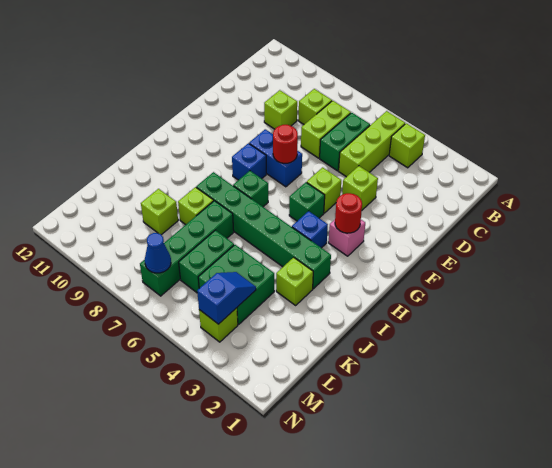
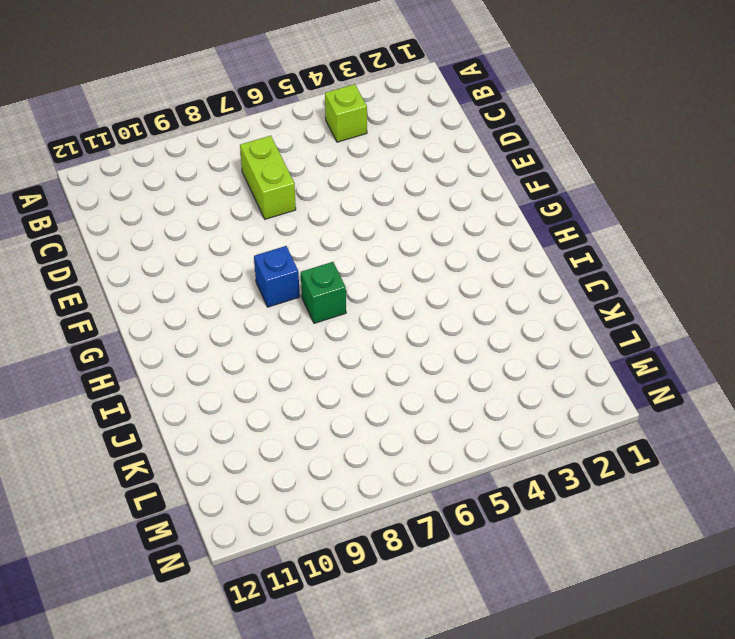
none -> lime brick B5:D5 level 1
none -> green brick C6:D6 level 1
none -> lime brick C8 level 1

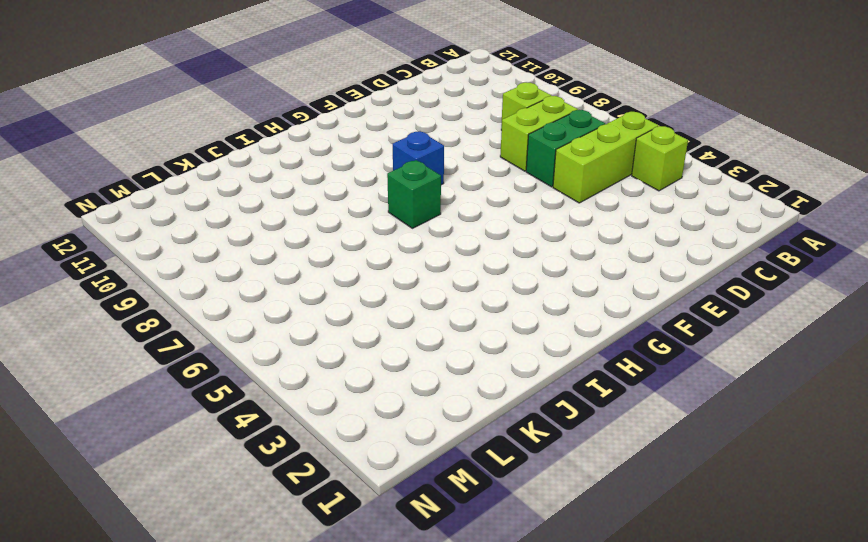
none -> lime brick D9 level 1
none -> lime brick E4 level 1
none -> lime brick F5 level 1

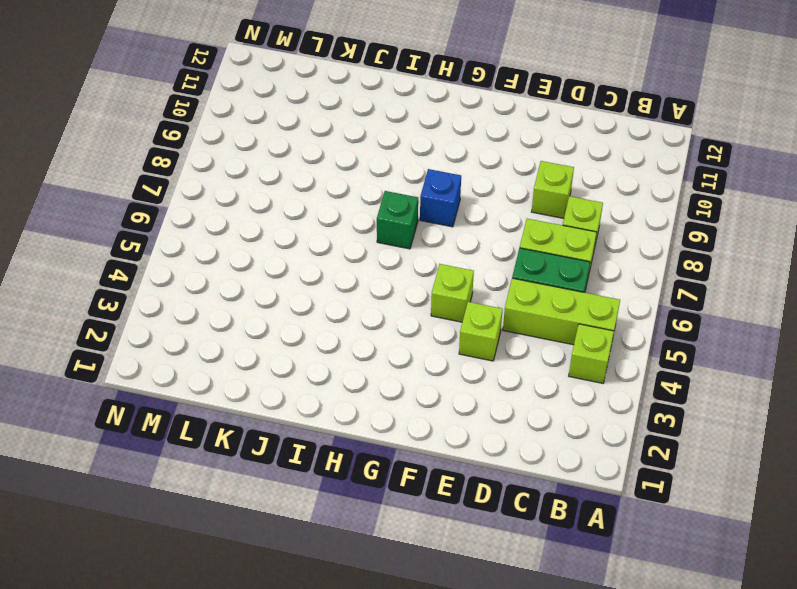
none -> blue brick F7:F8 level 1
none -> pink brick G3 level 1
none -> green brick G5 level 1

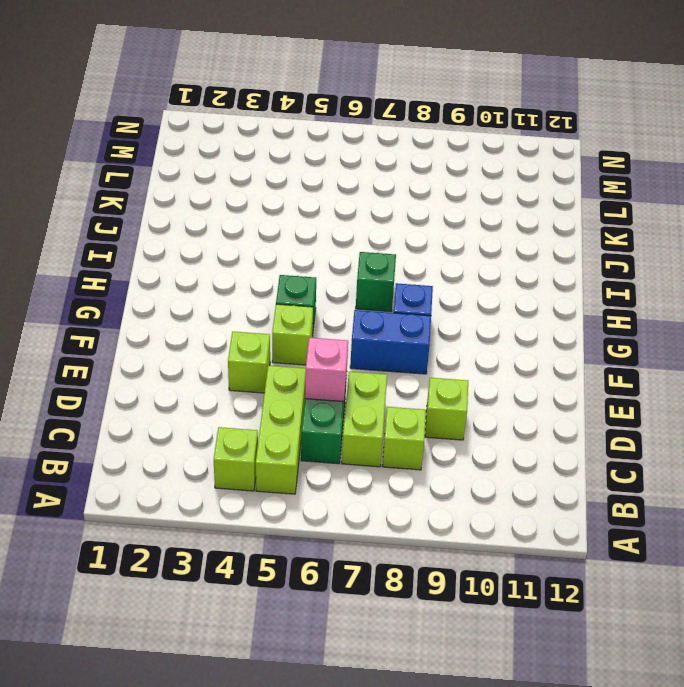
pink brick D6 level 2 -> pink brick G3 level 1
none -> blue brick H4 level 1
none -> green brick I3:I8 level 1
none -> lime brick J3 level 1

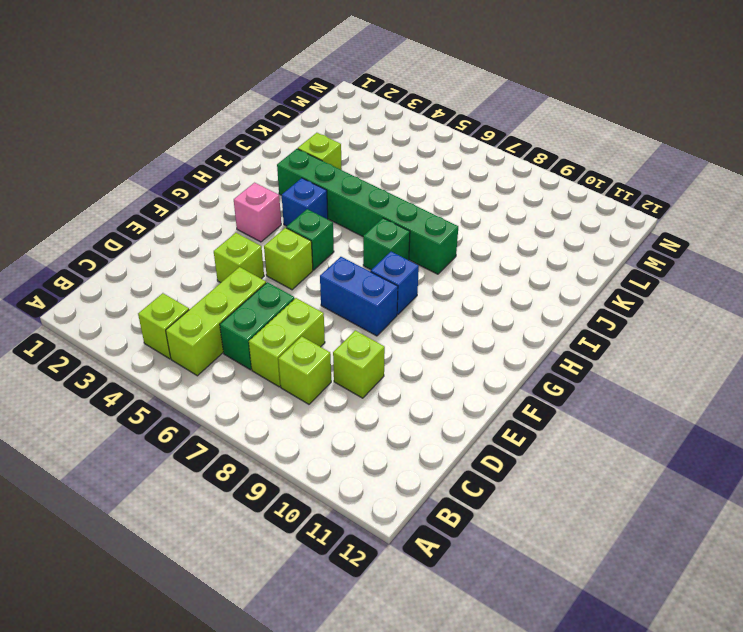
none -> green brick J7:M7 level 1
none -> lime brick J8 level 1
none -> green brick K4:L5 level 1

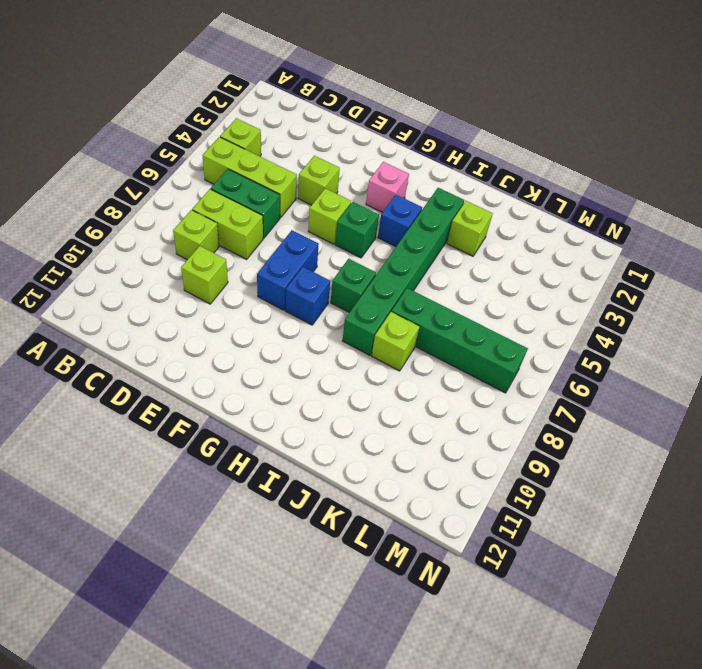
none -> green brick K4:L5 level 1
none -> green brick K6:L6 level 1
none -> lime brick K9 level 1

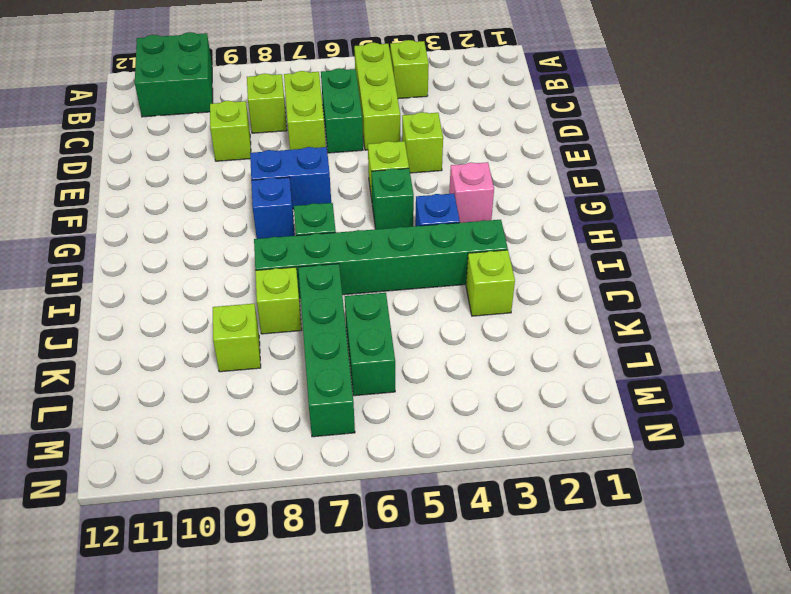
green brick A10:B11 level 1 -> green brick K4:L5 level 1
none -> lime brick M4 level 1
none -> red round brick F7 level 2
none -> red round brick G3 level 2

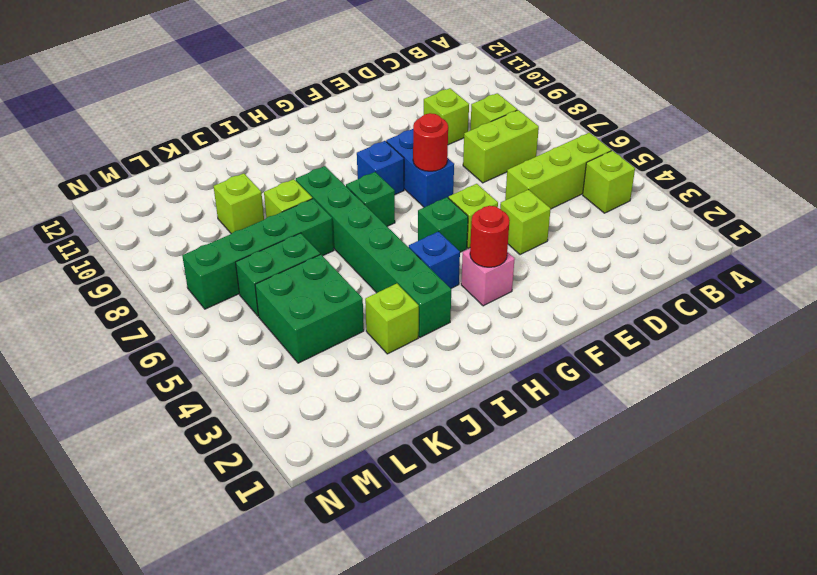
none -> green brick C6:D6 level 1
none -> lime brick M4 level 1
none -> blue slope L4:M4 level 2 top M

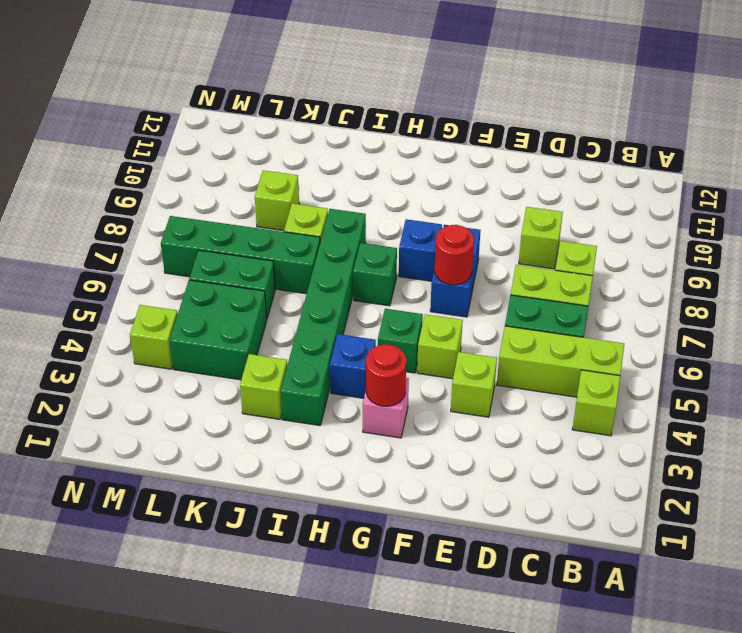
none -> blue slope L4:M4 level 2 top M
none -> blue cone M7 level 2

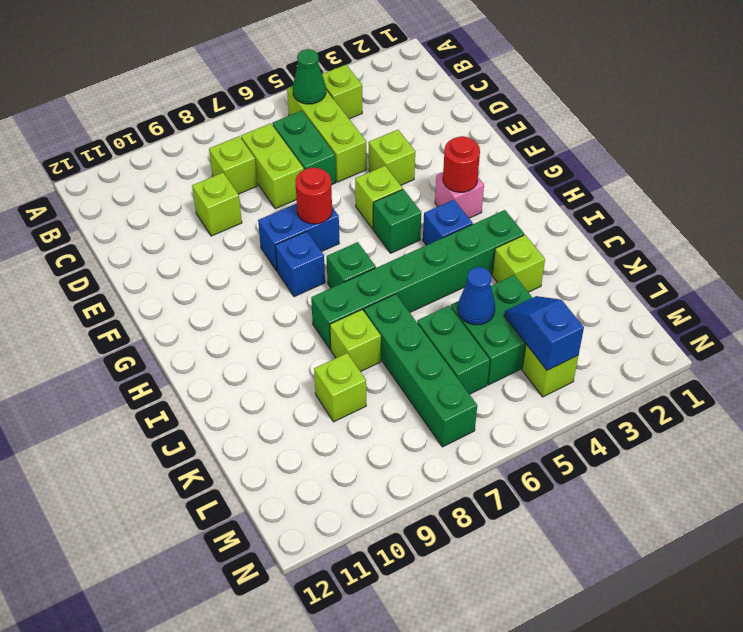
green cone B5 level 2 -> none
blue cone K5 level 2 -> blue cone M7 level 2

